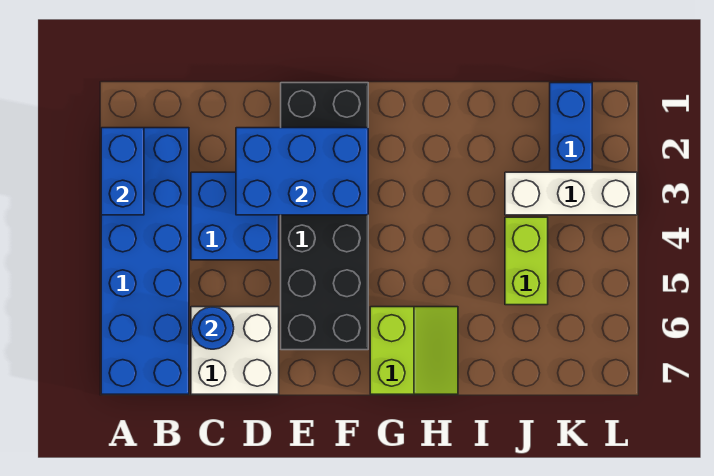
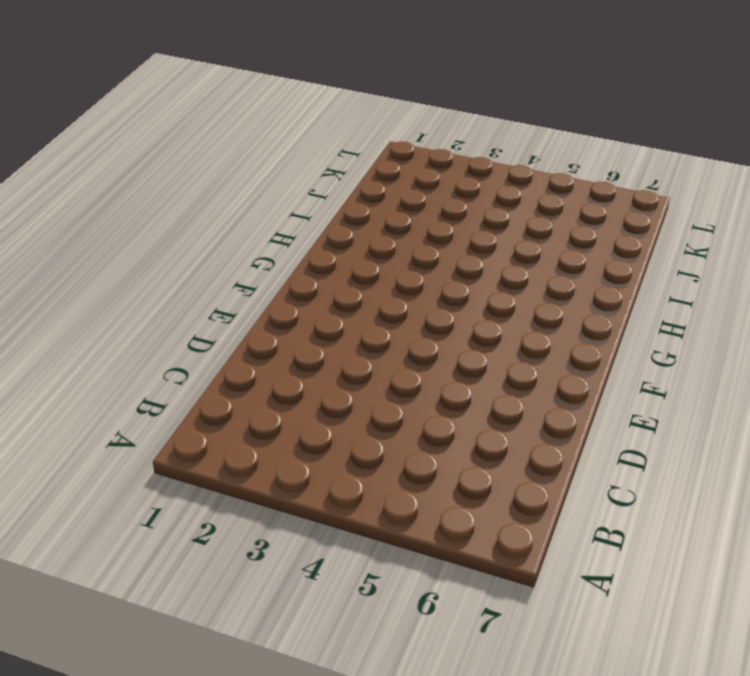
none -> blue brick A2:B7 level 1
none -> blue brick C3:D4 level 1

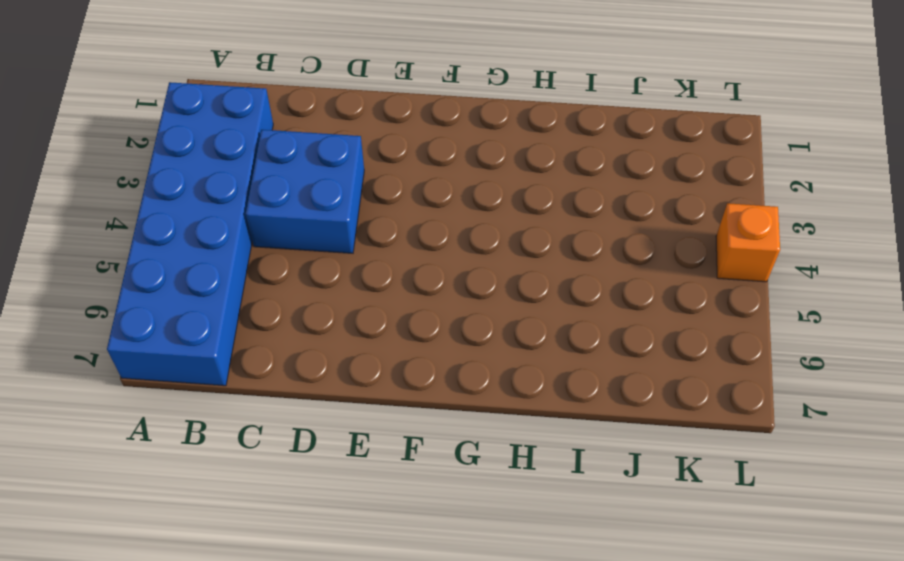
orange brick L4 level 1 -> none
none -> white brick C6:D7 level 1
none -> black brick E1:F6 level 1

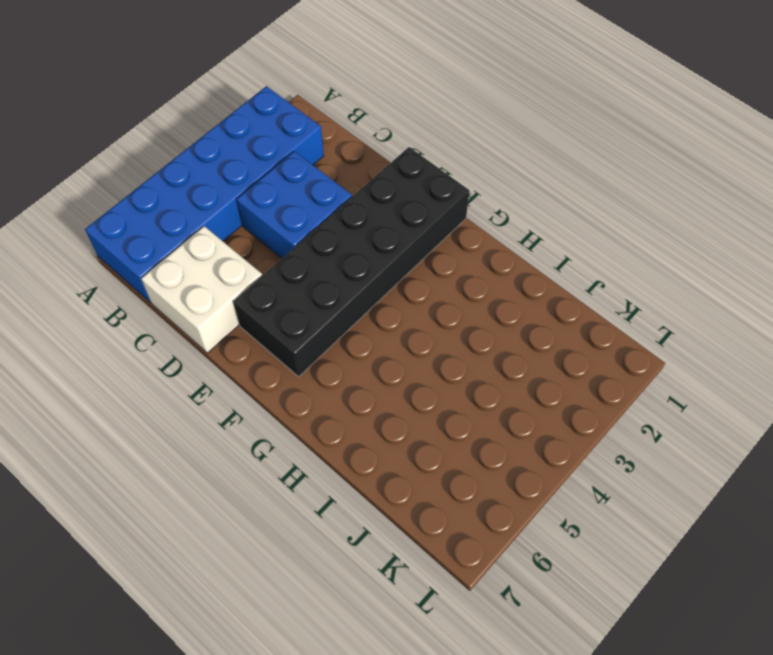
none -> lime slope G6:H7 level 1 top G
none -> white brick J3:L3 level 1

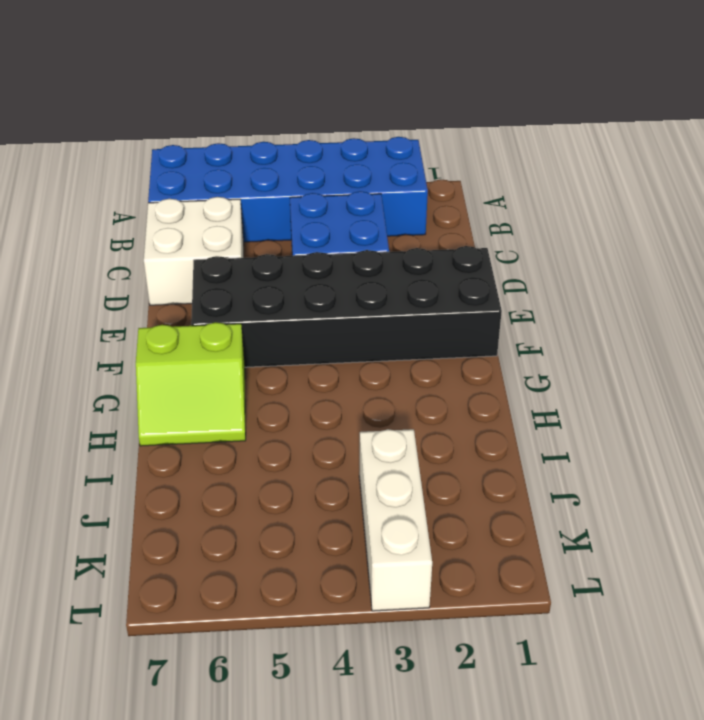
none -> lime brick J4:J5 level 1
none -> blue brick K1:K2 level 1

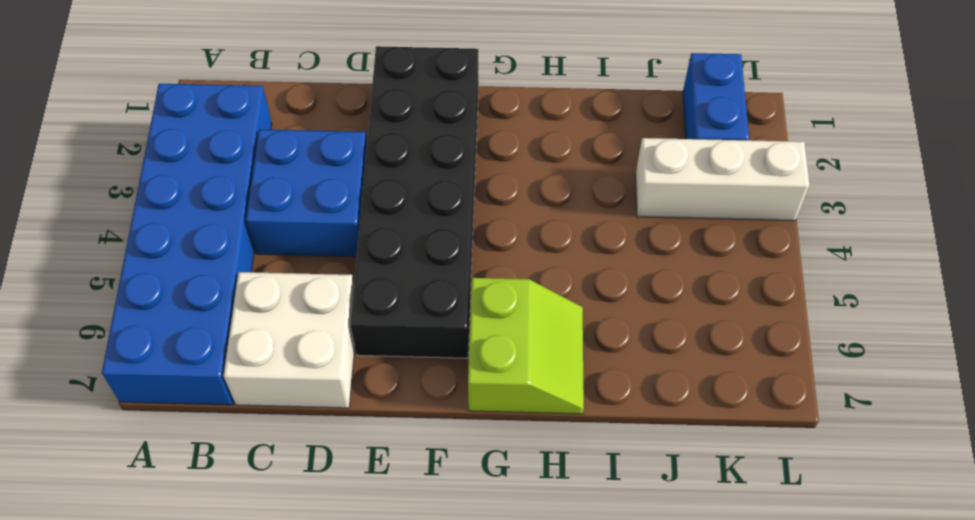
none -> lime brick J4:J5 level 1
none -> blue brick A2:A3 level 2

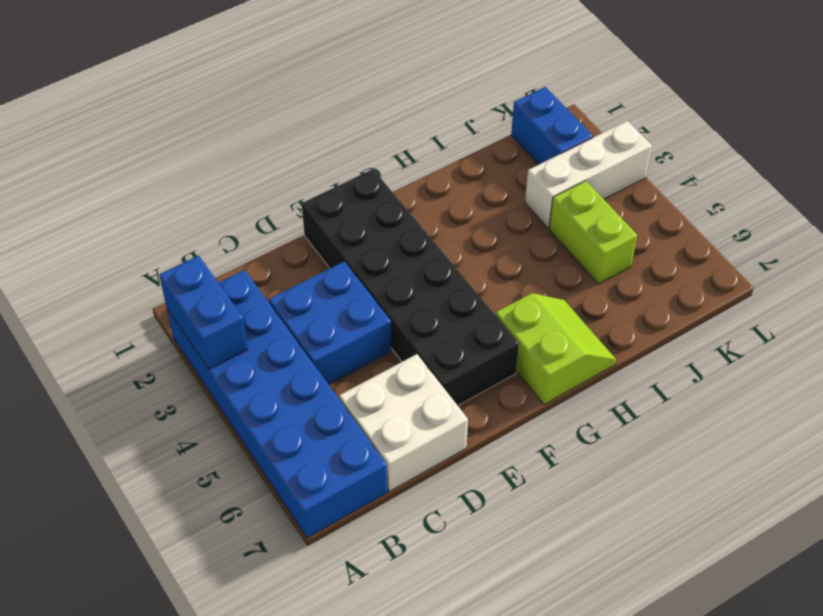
none -> blue round brick C6 level 2
none -> blue brick D2:F3 level 2

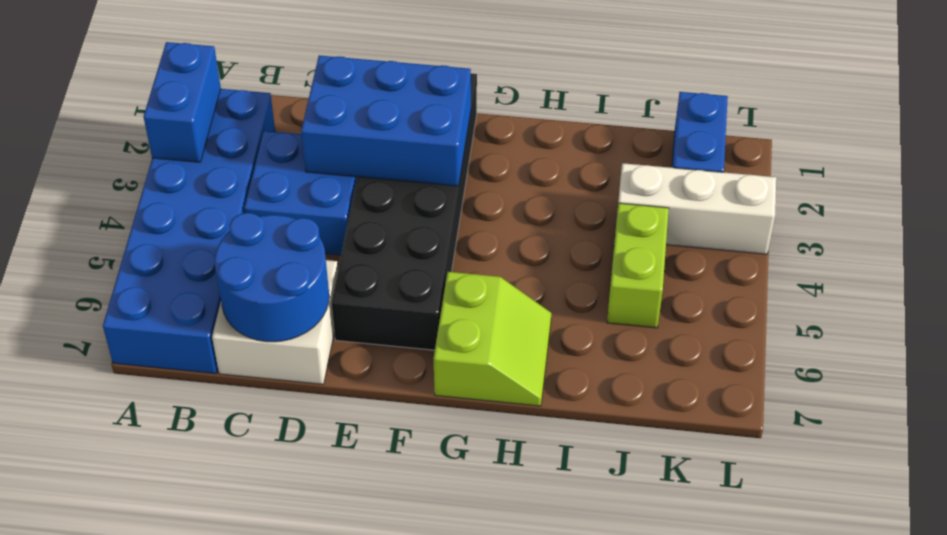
blue round brick C6:D7 level 2 -> blue round brick C6 level 2

